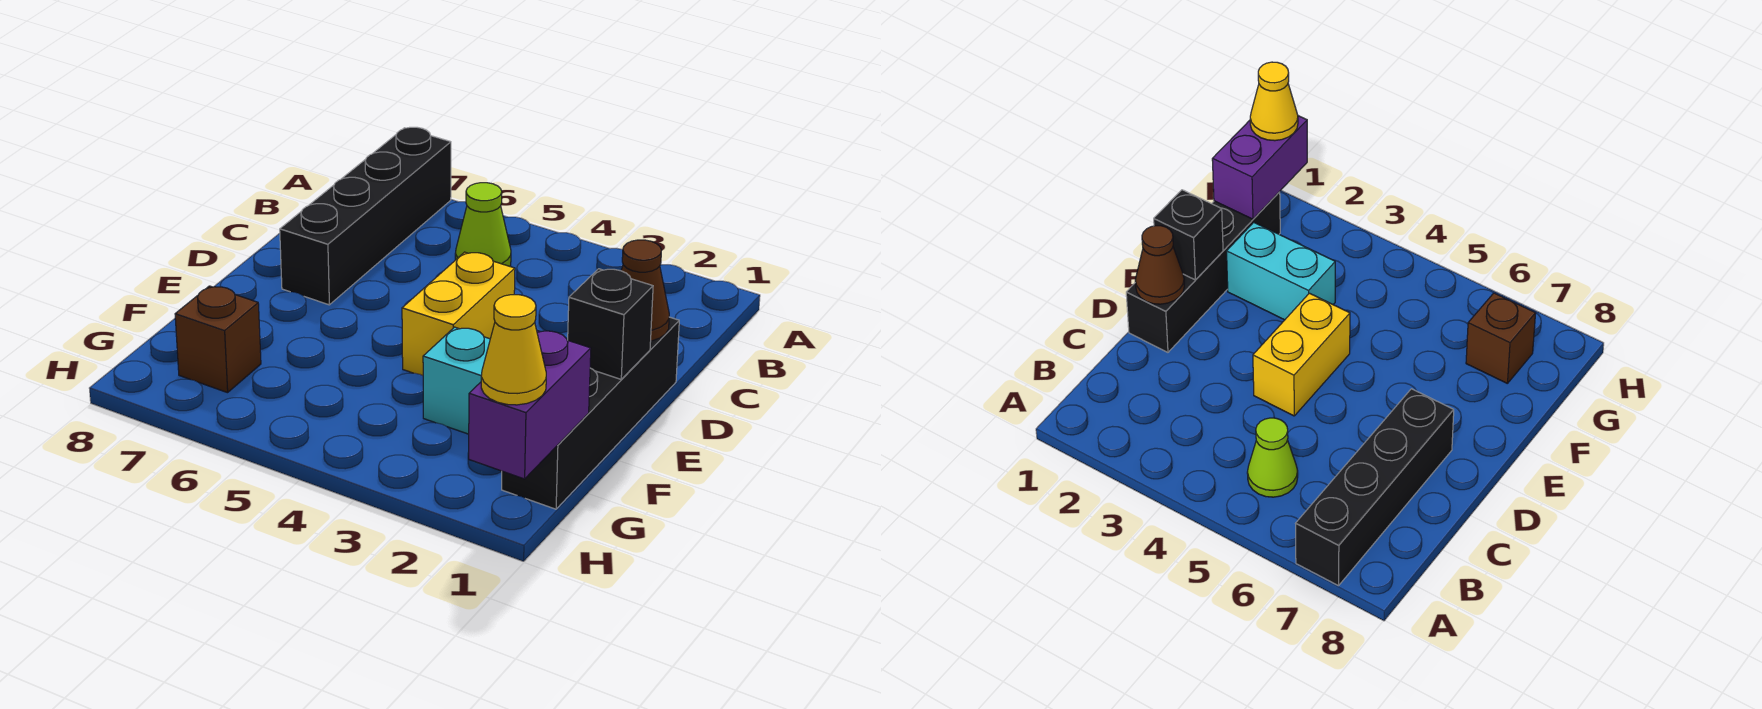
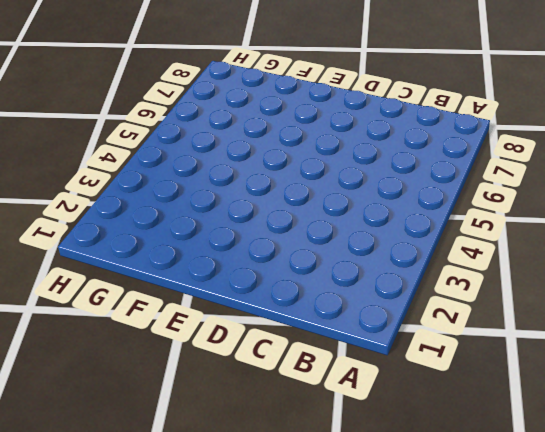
none -> black brick A7:D7 level 1
none -> lime cone B5 level 1

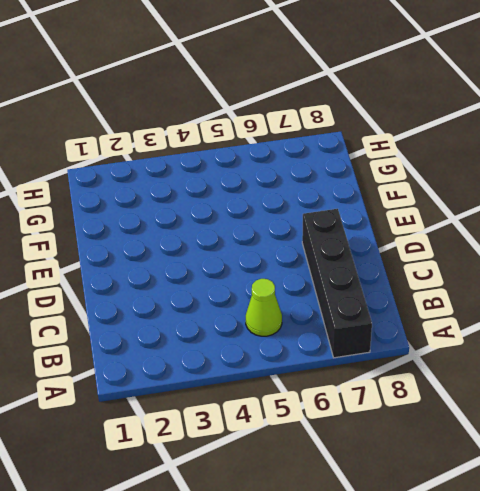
none -> black brick D1:G1 level 1
none -> yellow brick D4:E4 level 1

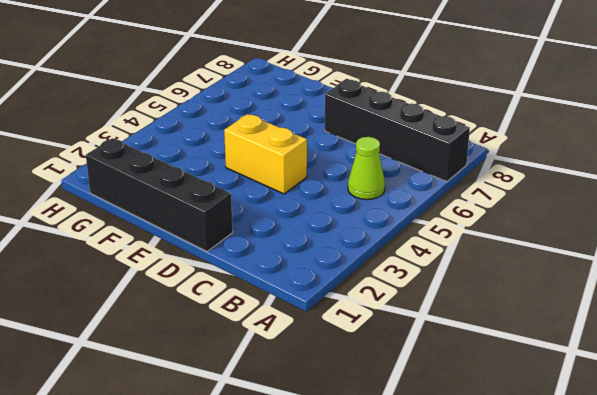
none -> cyan brick F2:F3 level 1
none -> brown brick G7 level 1

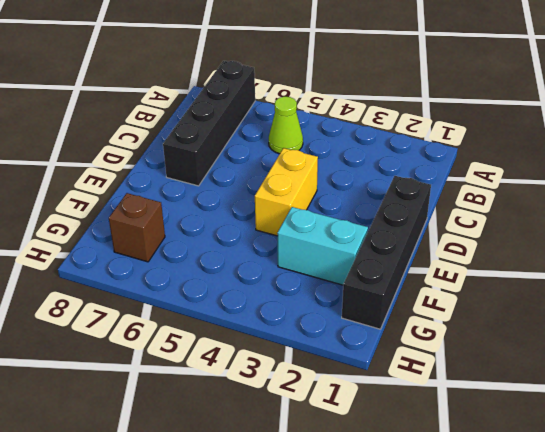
none -> brown cone D1 level 2
none -> black brick E1 level 2

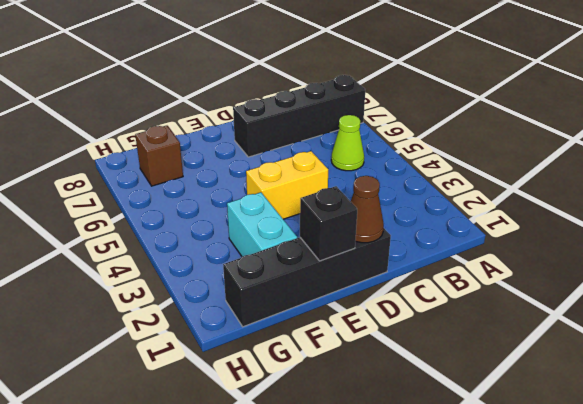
none -> purple brick G1:H1 level 2
none -> yellow cone H1 level 3

